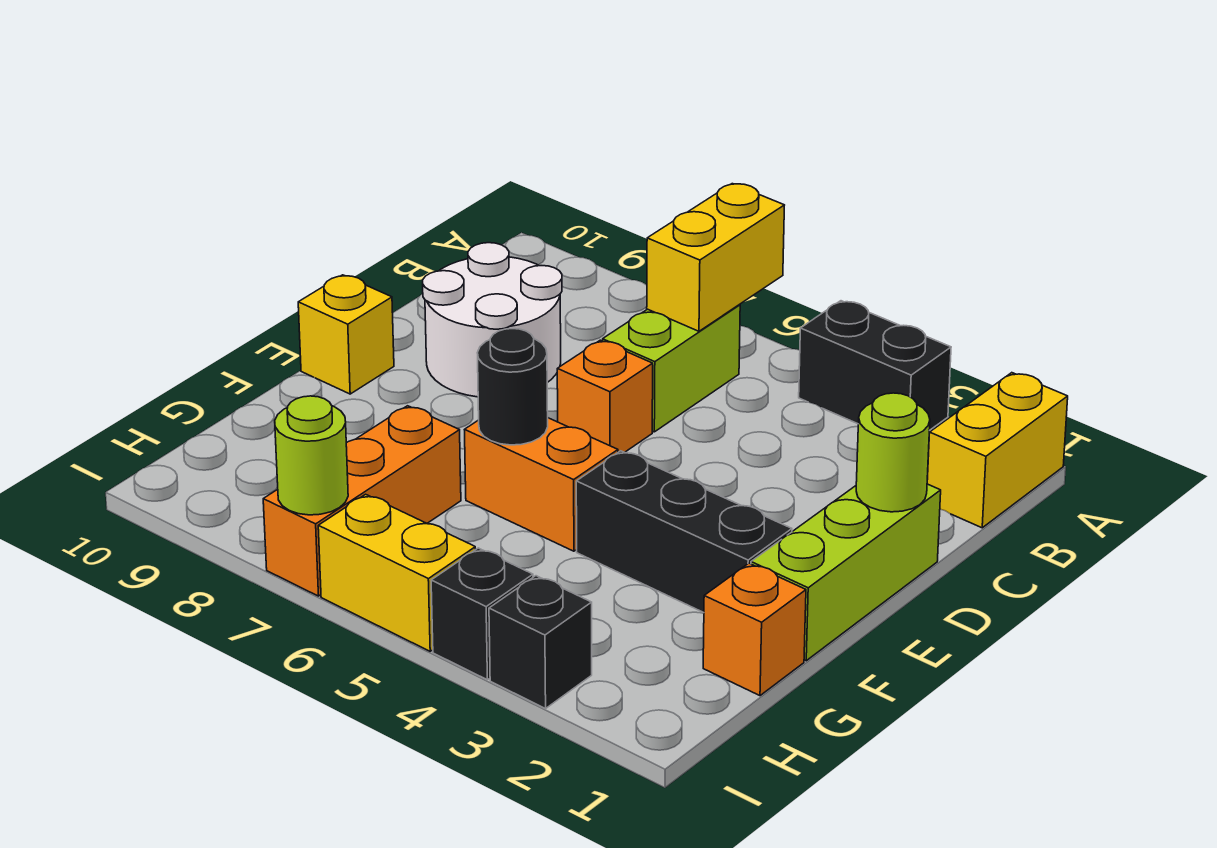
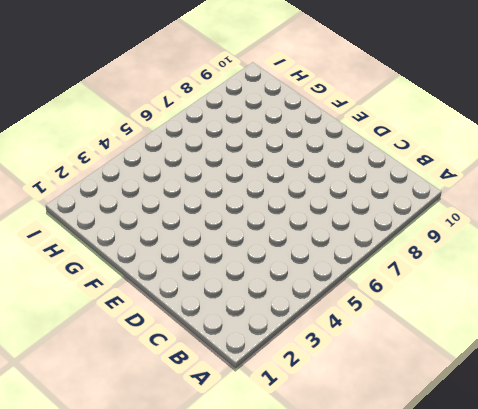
none -> yellow brick A1:B1 level 1
none -> black brick A3:A4 level 1
none -> lime brick B6:C6 level 1

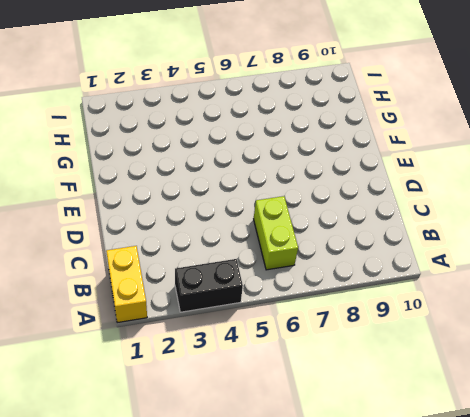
none -> white round brick C8:D9 level 1
none -> lime brick D1:F1 level 1
none -> orange brick D6 level 1

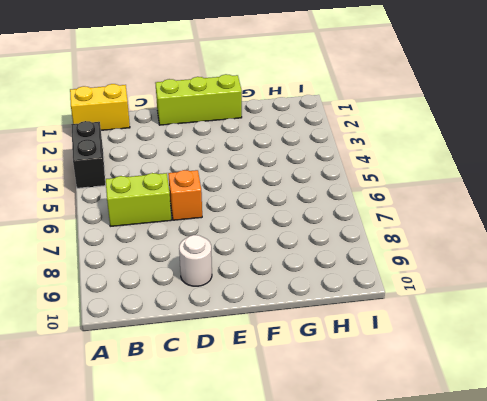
white round brick D9 level 1 -> white round brick C8:D9 level 1
none -> yellow brick E10 level 1
none -> black brick F2:F4 level 1
none -> orange brick F5:F6 level 1

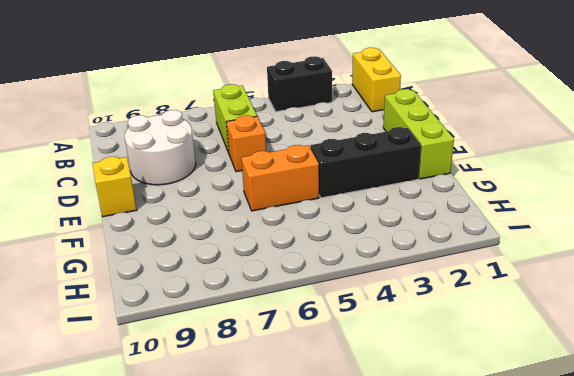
none -> orange brick G1 level 1
none -> orange brick G7:I7 level 1
none -> black brick I3 level 1

